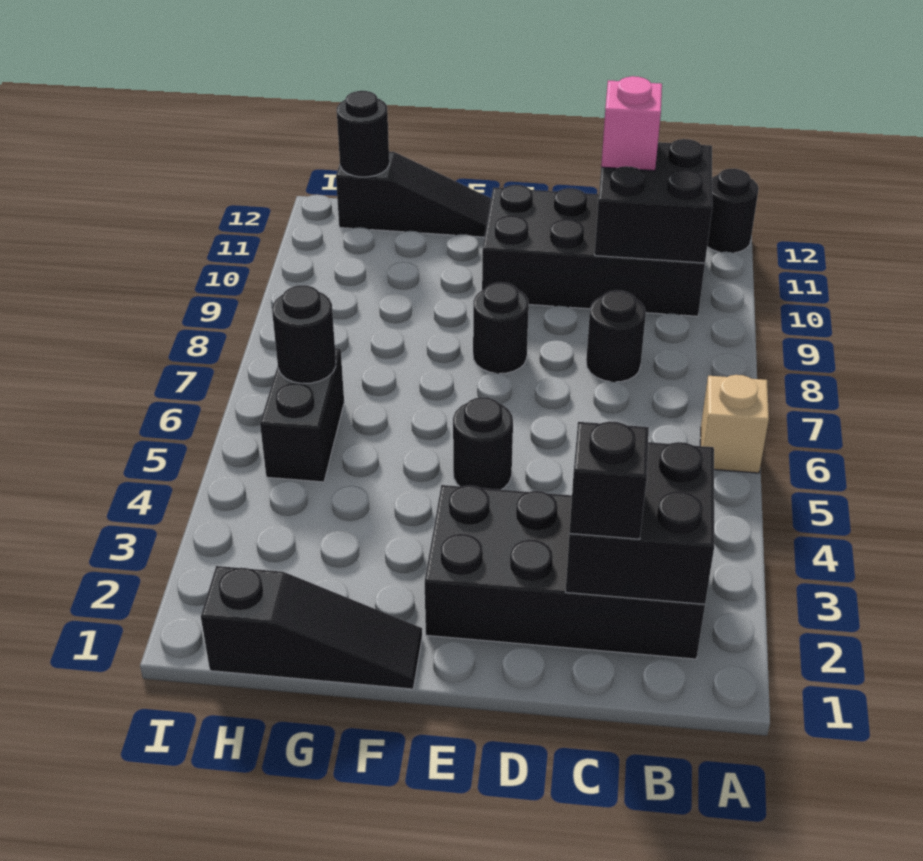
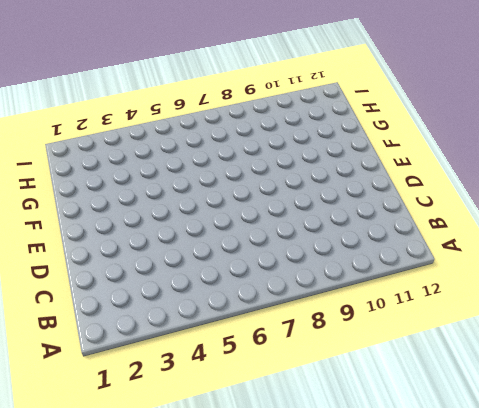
none -> tan brick A6 level 1
none -> black round brick A12 level 1
none -> black brick B2:E3 level 1

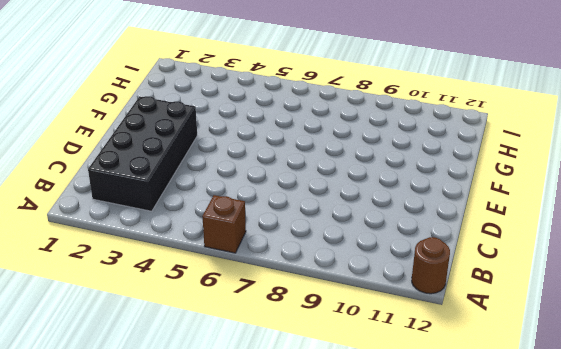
brown brick A6 level 1 -> tan brick A6 level 1
brown round brick A12 level 1 -> black round brick A12 level 1
none -> black brick B10:E11 level 1
none -> black round brick C8 level 1
none -> black round brick E5 level 1

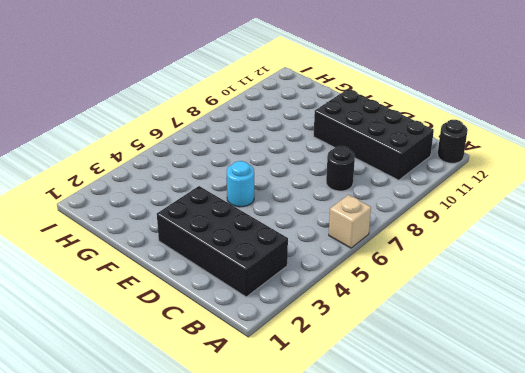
cyan round brick E5 level 1 -> black round brick E5 level 1
none -> black round brick E8 level 1
none -> black slope F1:H1 level 1 top H
none -> black slope F12:H12 level 1 top H

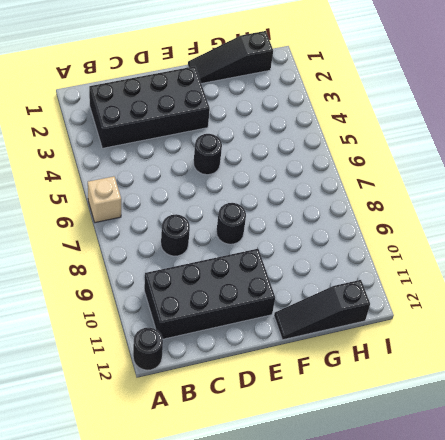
none -> black brick H5:H6 level 1
none -> black brick B2:C3 level 2
none -> black brick B10:C11 level 2

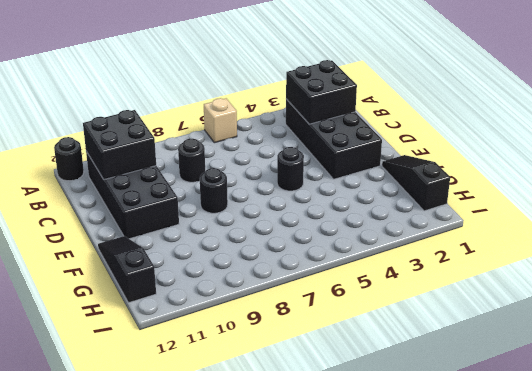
none -> black brick H5:H6 level 1
none -> black round brick H6 level 2
none -> black round brick H12 level 2

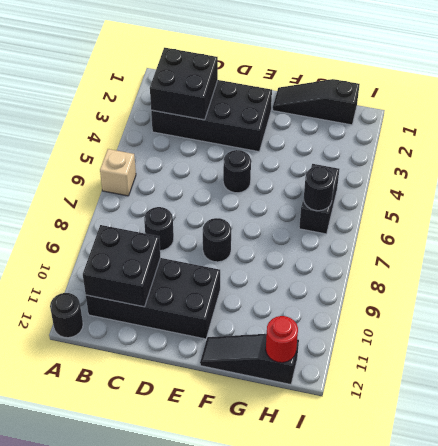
red round brick H12 level 2 -> black round brick H12 level 2
none -> black brick C2 level 3
none -> pink brick C11 level 3

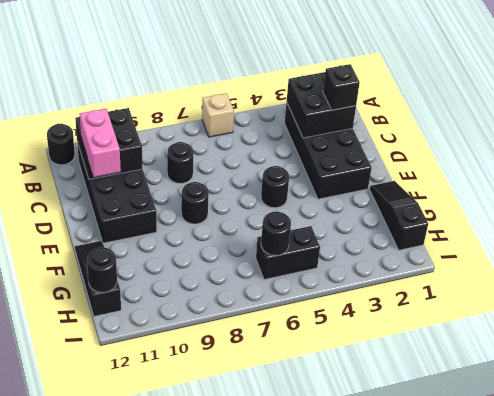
pink brick C11:D11 level 3 -> pink brick C11 level 3

